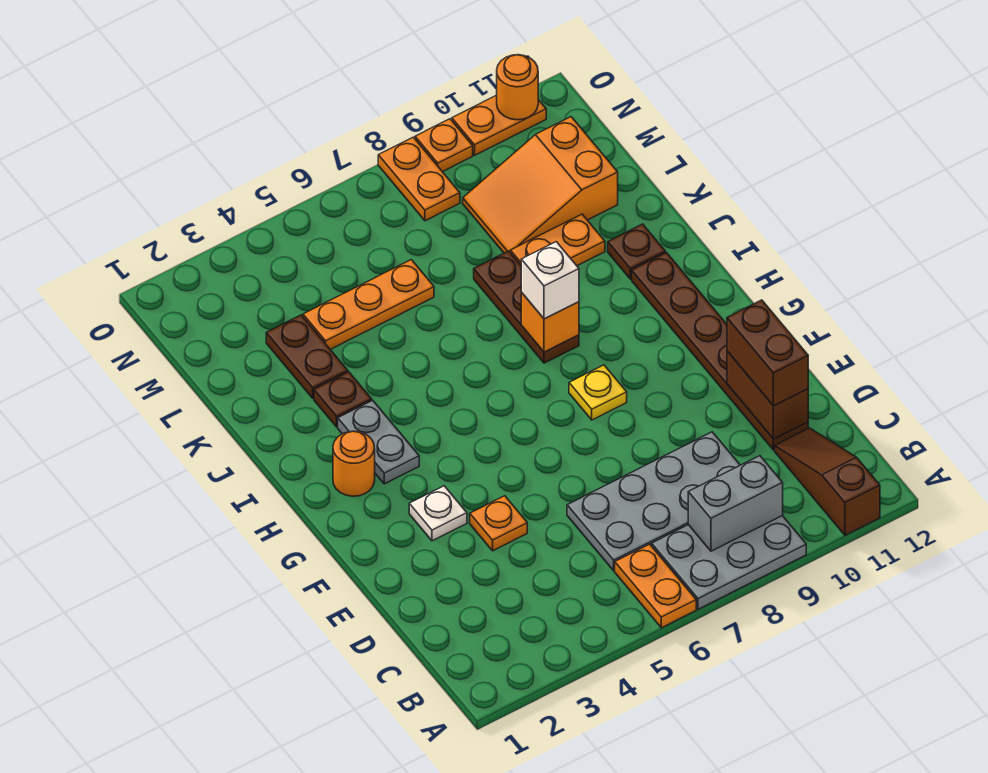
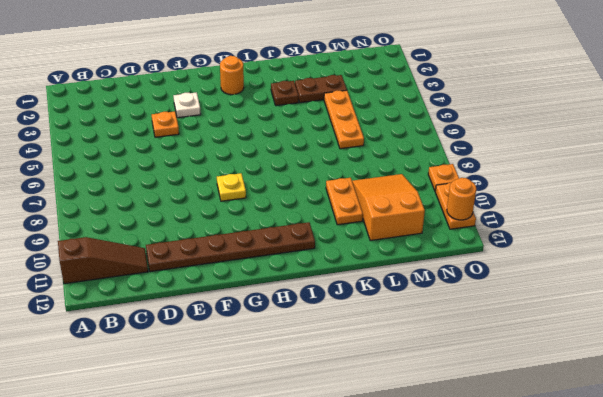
none -> orange plate A6:B6 level 1
none -> grey plate A7:B9 level 1
none -> grey plate C6:D9 level 1

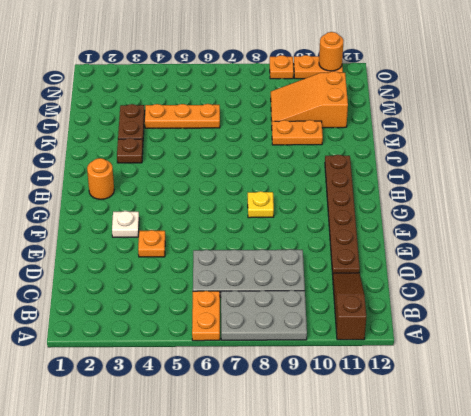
none -> grey plate H3:I3 level 1
none -> brown plate I8:K8 level 1
none -> brown plate J11 level 1

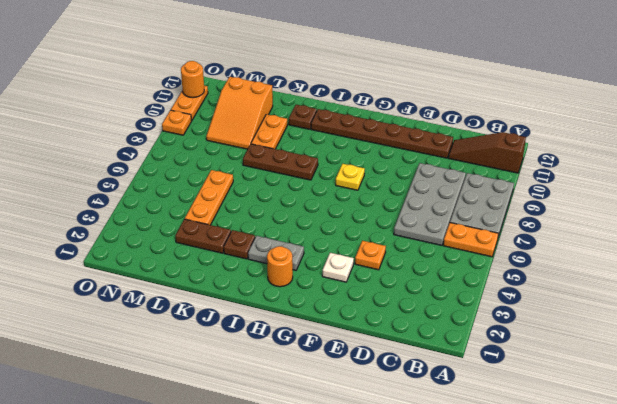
none -> orange plate N8:O8 level 1
none -> grey brick B8:B9 level 2
none -> brown brick D11:E11 level 2

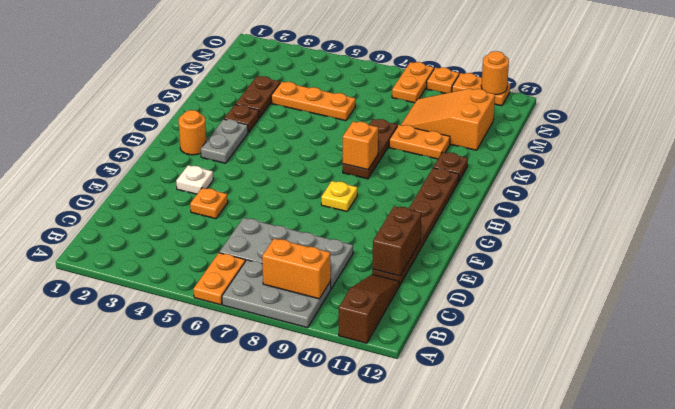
orange brick B8:B9 level 2 -> grey brick B8:B9 level 2
none -> brown brick D11:E11 level 3
none -> white brick I8 level 3

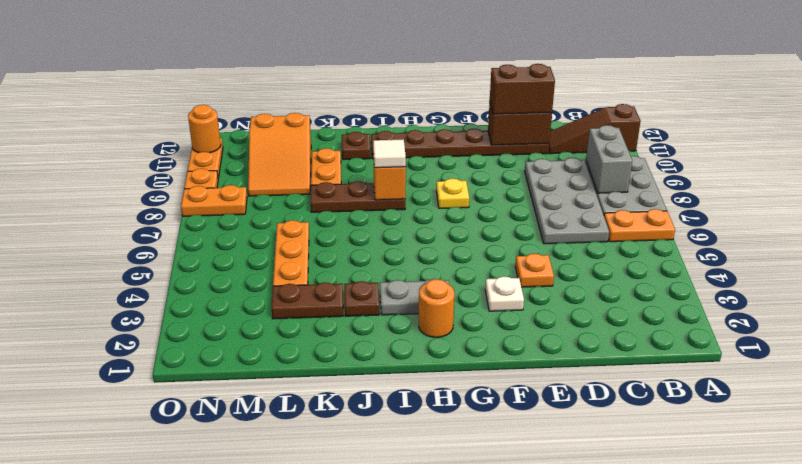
white tile I8 level 3 -> white brick I8 level 3

